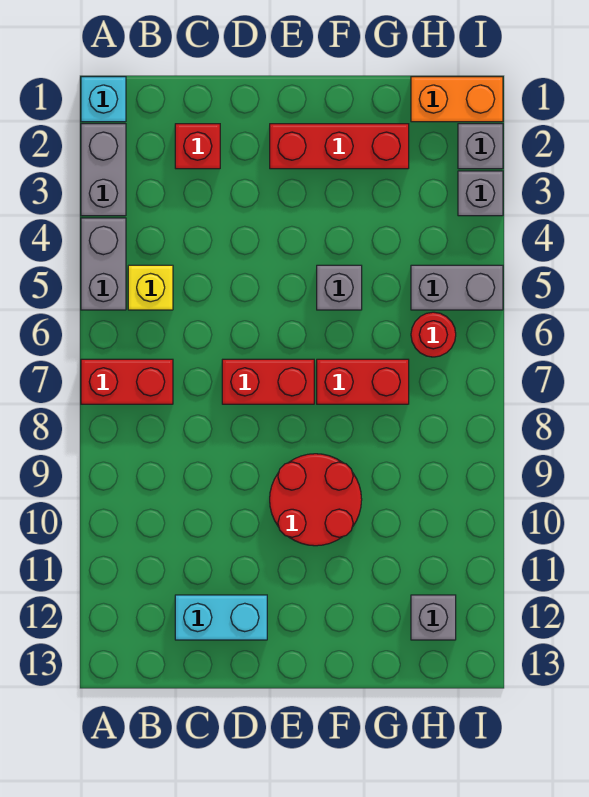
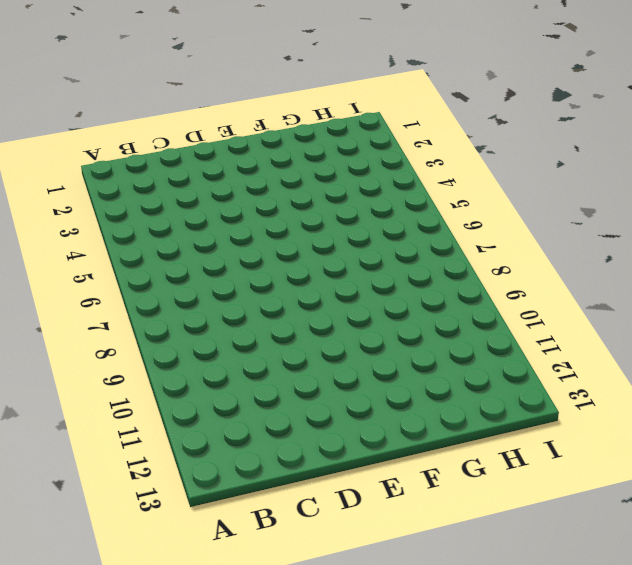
none -> cyan brick A1 level 1
none -> grey brick A2:A3 level 1
none -> grey brick A4:A5 level 1

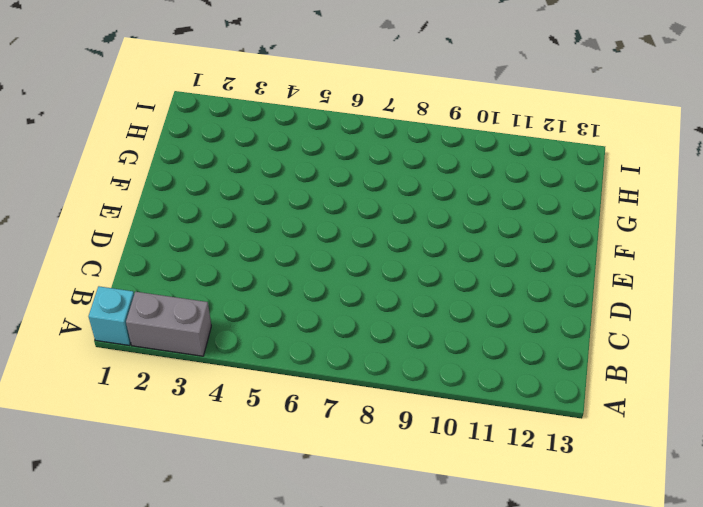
none -> grey brick A4:A5 level 1
none -> red brick A7:B7 level 1
none -> yellow brick B5 level 1

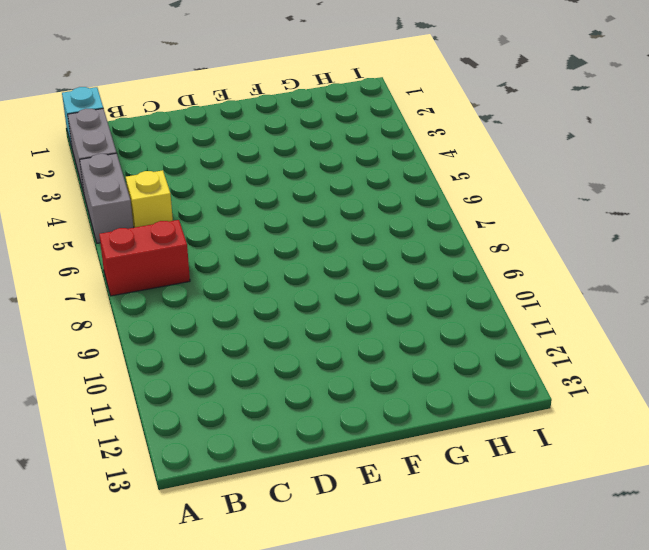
none -> red brick C2 level 1
none -> cyan brick C12:D12 level 1
none -> red brick D7:E7 level 1

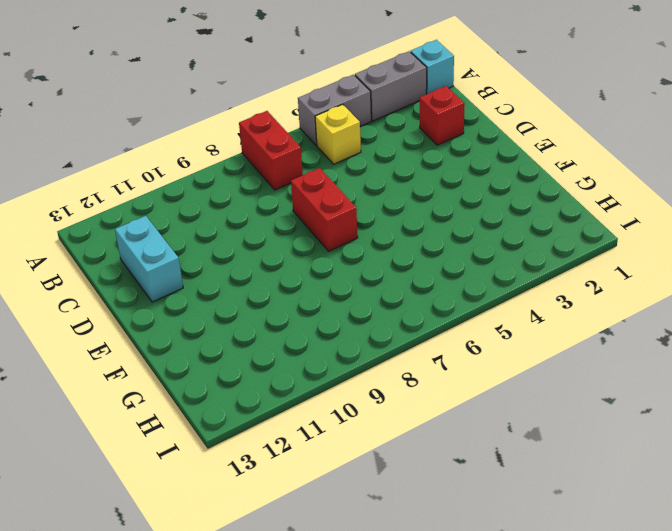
none -> red brick E2:G2 level 1
none -> red round brick E9:F10 level 1
none -> grey brick F5 level 1

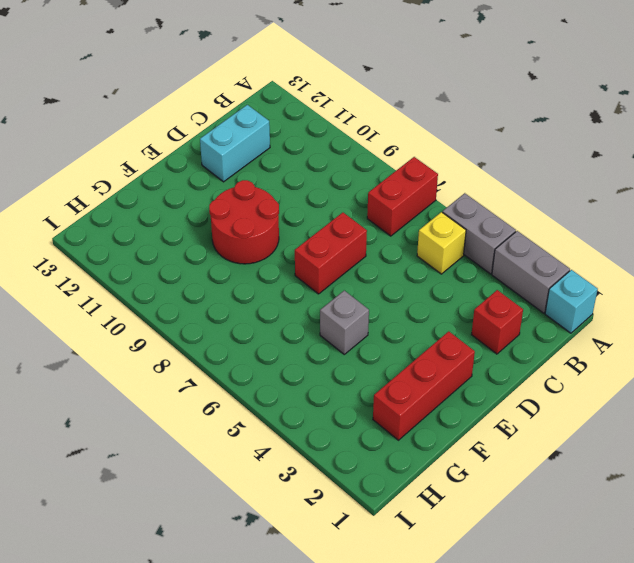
none -> red brick F7:G7 level 1
none -> orange brick H1:I1 level 1
none -> grey brick H5:I5 level 1

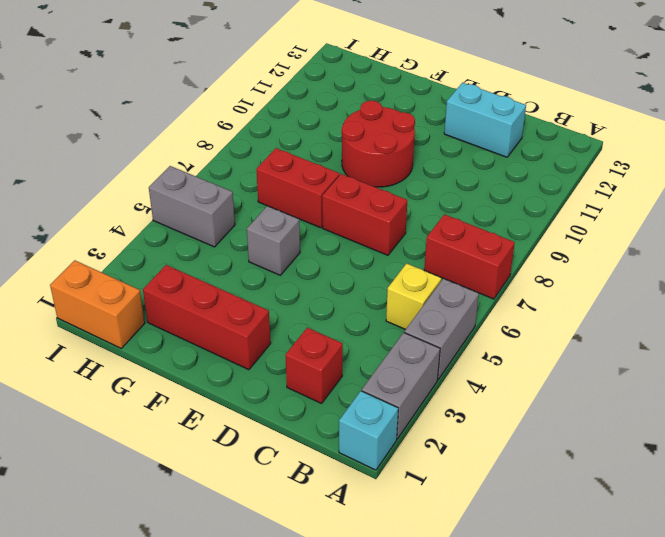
none -> red round brick H6 level 1
none -> grey brick H12 level 1
none -> grey brick I2 level 1

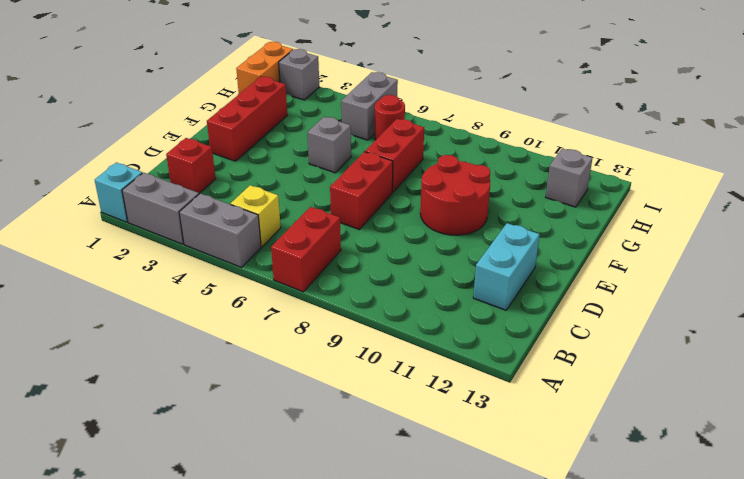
none -> grey brick I3 level 1

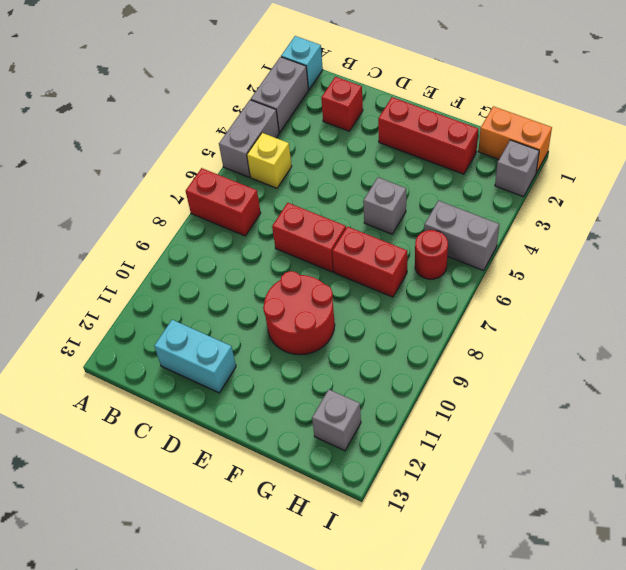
none -> grey brick I3 level 1

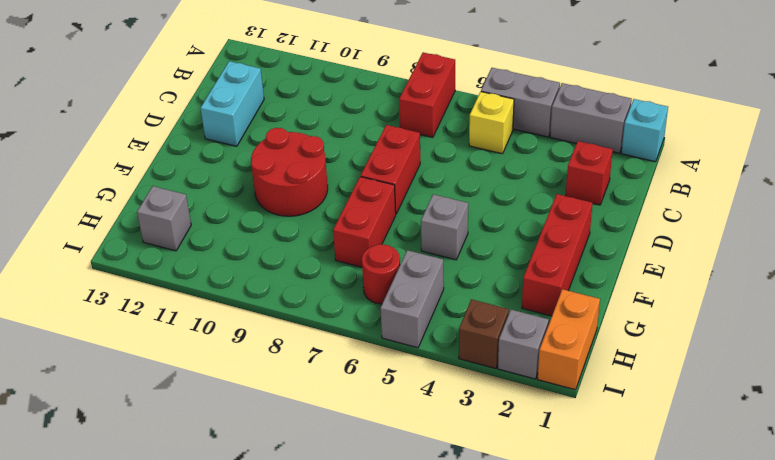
brown brick I3 level 1 -> grey brick I3 level 1

